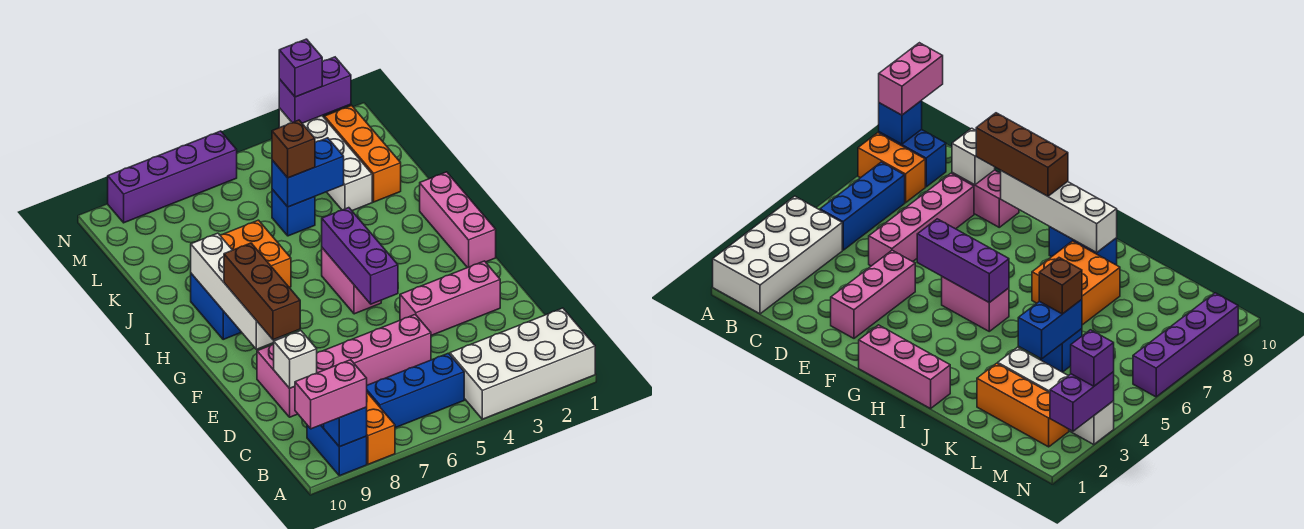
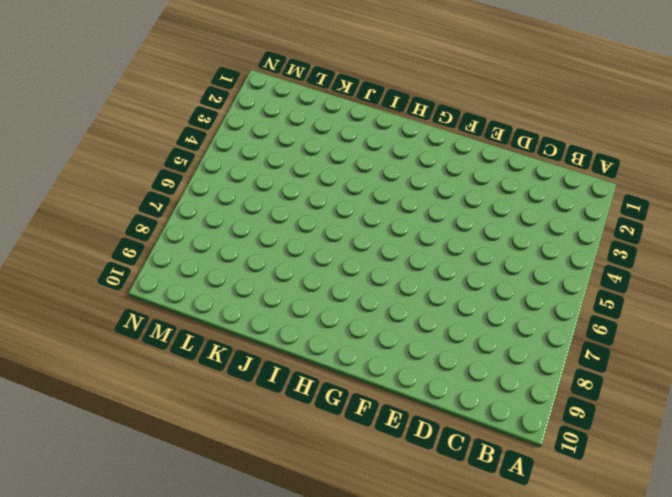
none -> white brick A1:B4 level 1
none -> orange brick A8:B8 level 1
none -> blue brick A9:B9 level 1

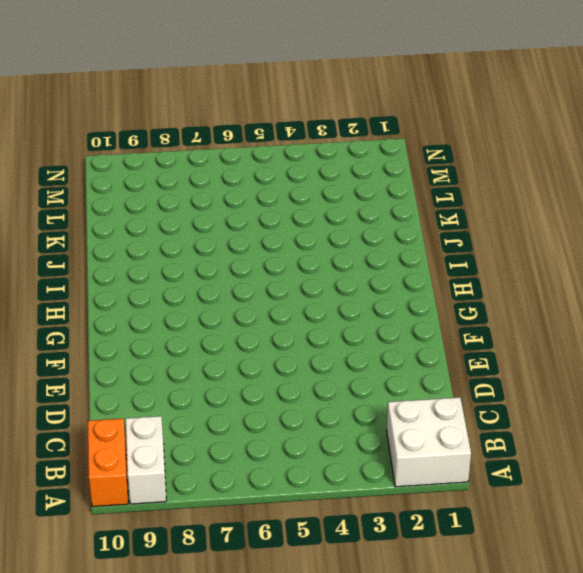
white brick A1:B2 level 1 -> white brick A1:B4 level 1
white brick A9:B9 level 1 -> blue brick A9:B9 level 1
orange brick A10:B10 level 1 -> orange brick A8:B8 level 1
none -> blue brick B5:B7 level 1
none -> pink brick D5:D8 level 1
none -> pink brick D9:E9 level 1

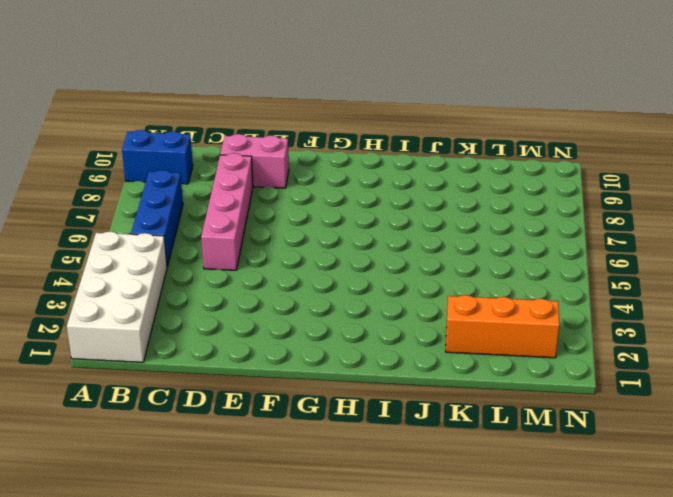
none -> orange brick A8:B8 level 1
none -> pink brick E2:E4 level 1
none -> pink brick G1:I1 level 1

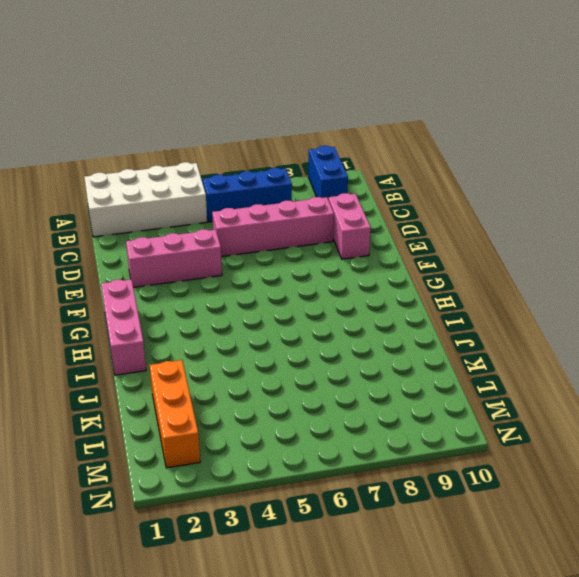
none -> orange brick A8:B8 level 1
none -> pink brick G5:H5 level 1
none -> blue brick H9:I9 level 1

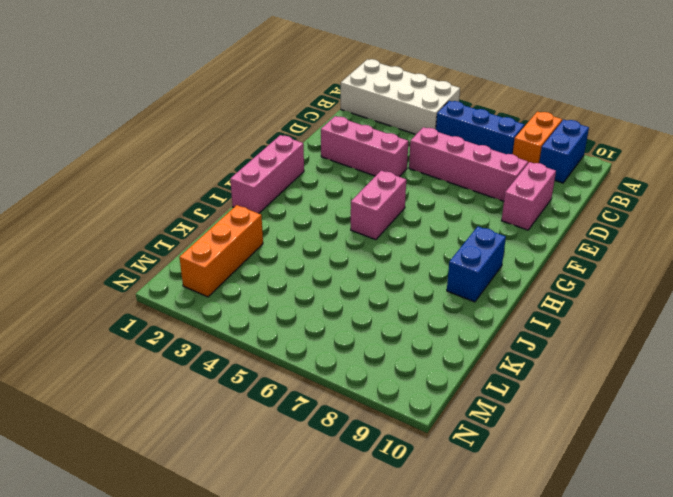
none -> orange brick I7:J8 level 1
none -> white brick K3:N3 level 1
none -> blue brick K5 level 1

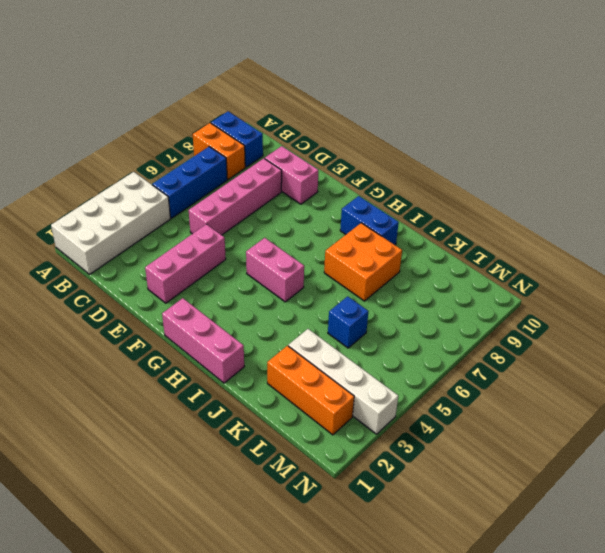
none -> purple brick N6:N9 level 1
none -> blue brick A9 level 2
none -> white brick D9 level 2

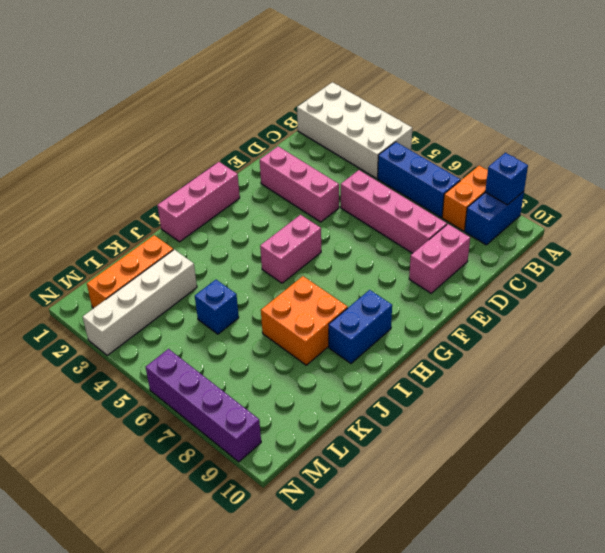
none -> white brick D9 level 2
none -> purple brick F5:H5 level 2
none -> white brick F9:I9 level 2

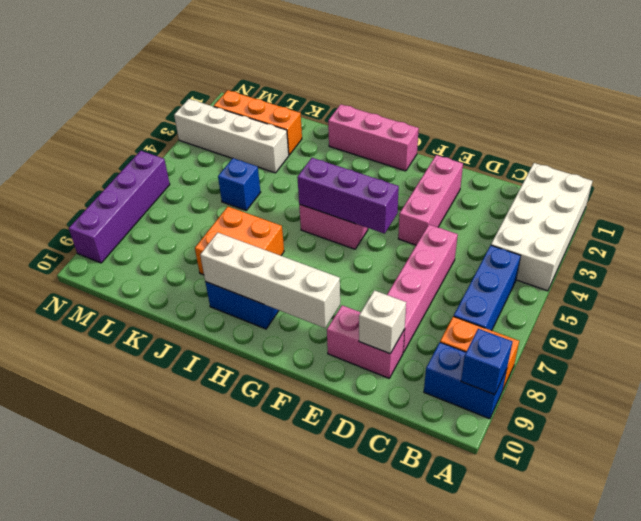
none -> blue brick K4:K5 level 2
none -> purple brick N2:N3 level 2
none -> pink brick A9:A10 level 3

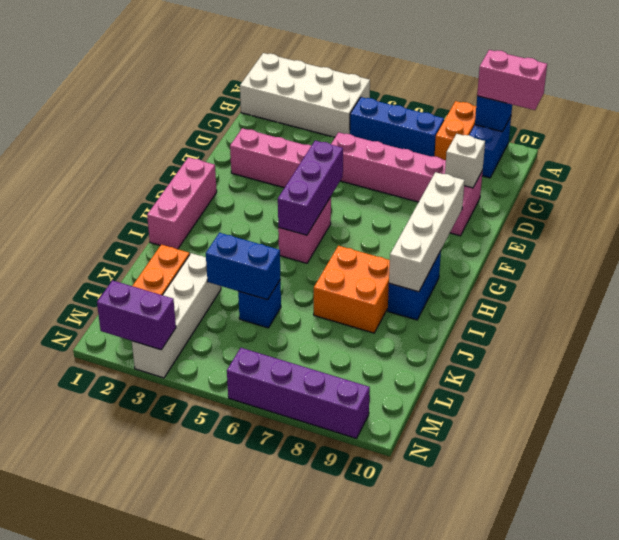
none -> brown brick E9:G9 level 3
none -> brown brick K5 level 3
none -> purple brick N3 level 3

